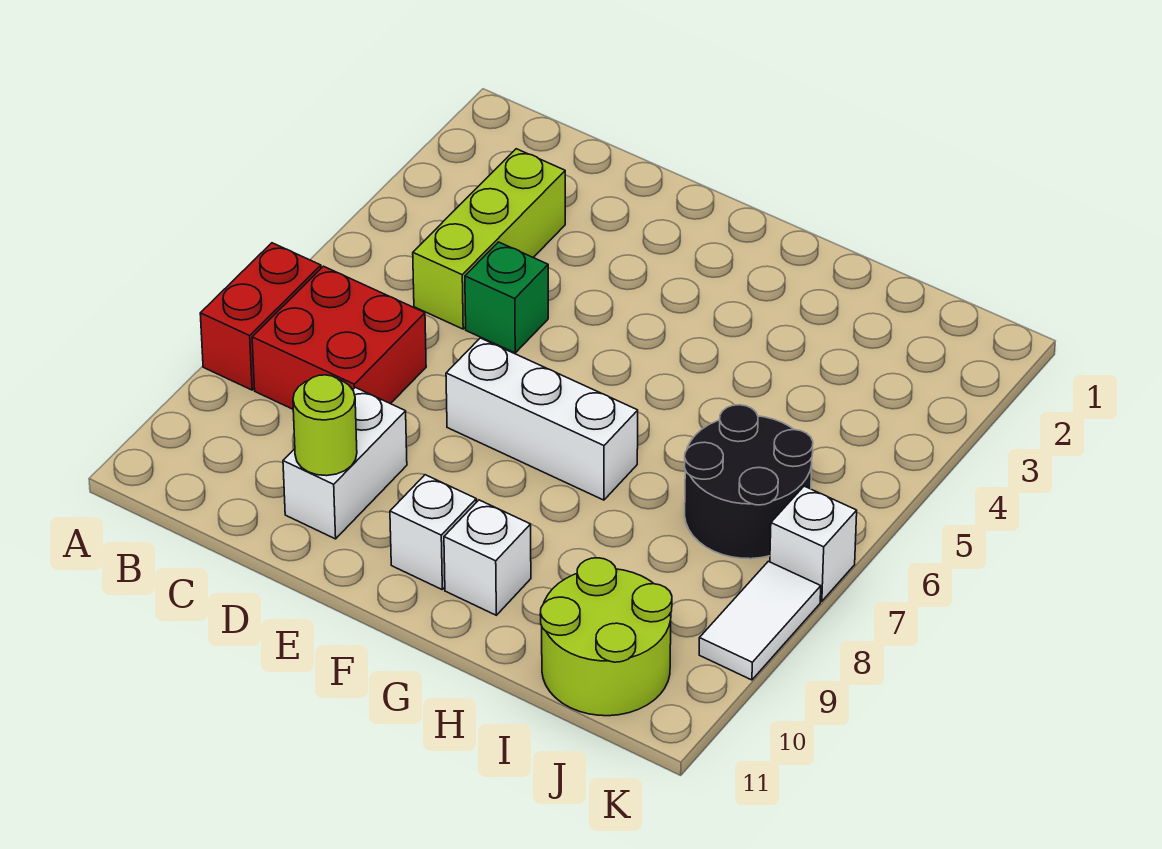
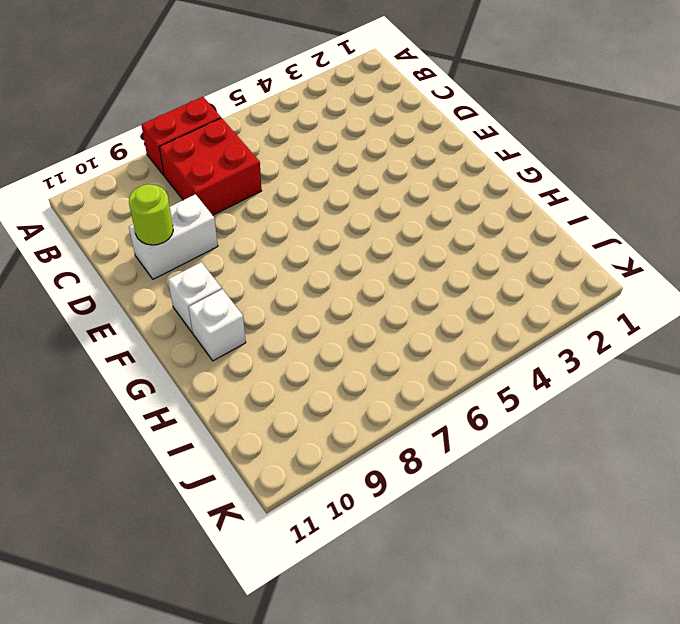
none -> lime brick C3:C5 level 1
none -> green brick D5 level 1
none -> white brick E7:G7 level 1

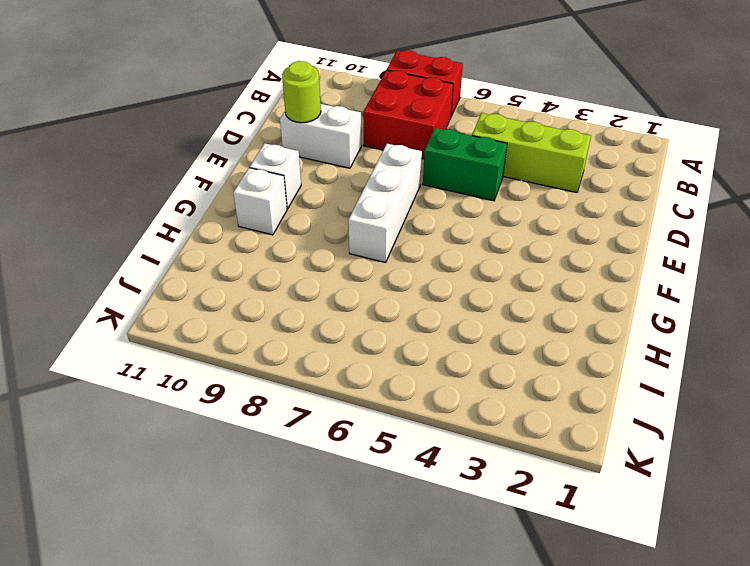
green brick D5:D6 level 1 -> green brick D5 level 1
none -> black round brick I6:J7 level 1
none -> lime round brick I10:J11 level 1
none -> white brick K7 level 1

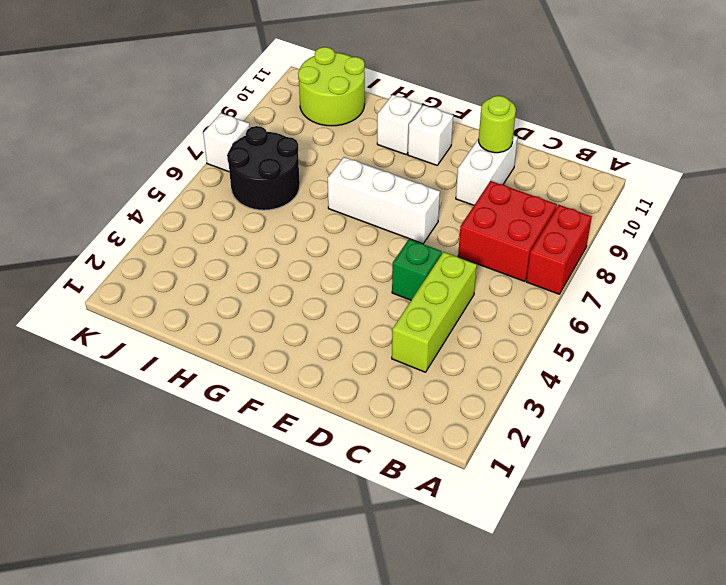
none -> white tile K8:K9 level 1

